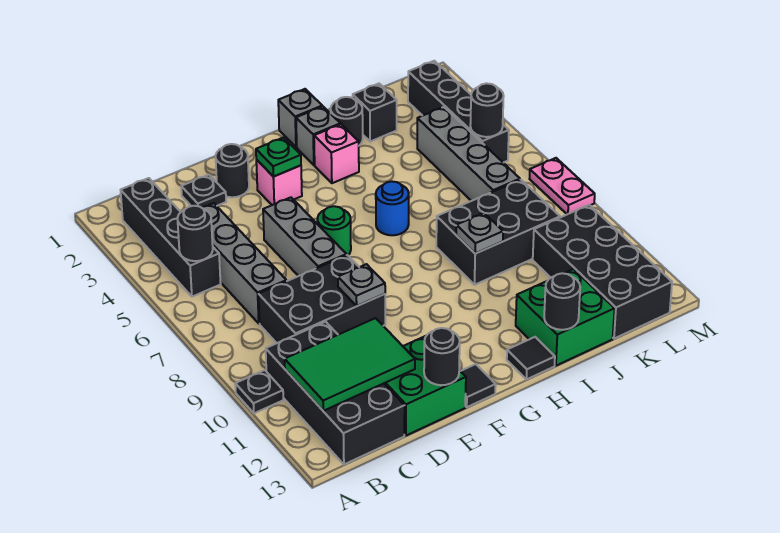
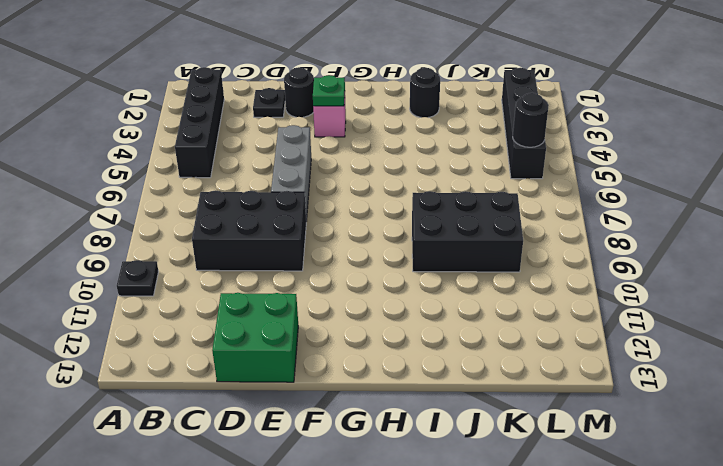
none -> black brick B10:C13 level 1
none -> grey brick C4:C7 level 1
none -> green round brick F6 level 1
none -> black tile F13 level 1

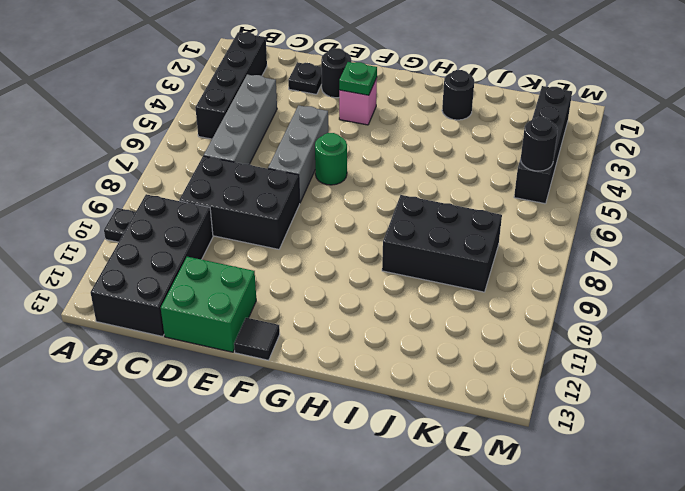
none -> grey brick H1 level 1
none -> grey brick H2 level 1
none -> pink brick H3 level 1
none -> blue round brick H6 level 1

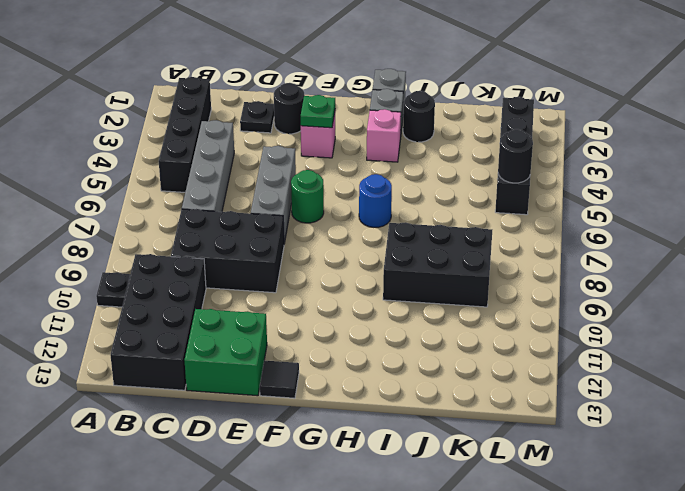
none -> black tile H13 level 1
none -> green brick I12:J13 level 1
none -> black brick J2 level 1
none -> grey brick K4:K7 level 1

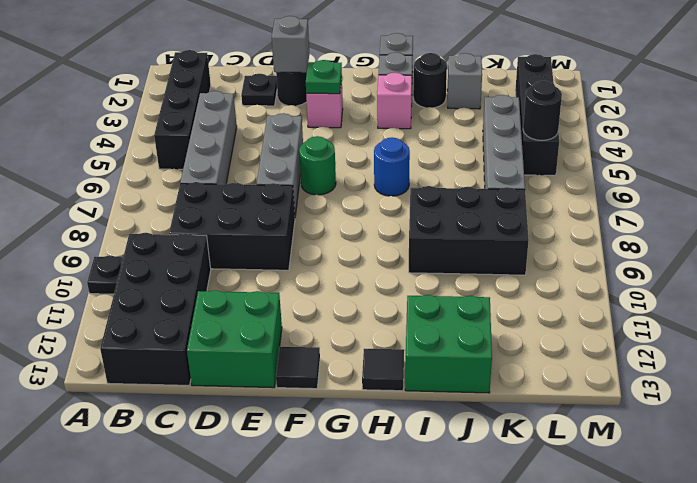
grey brick E2 level 2 -> none
grey brick J2 level 1 -> black brick J2 level 1
none -> black brick K10:L13 level 1
none -> pink plate M7:M8 level 1
none -> black round brick B5 level 2
none -> green tile B11:D12 level 2

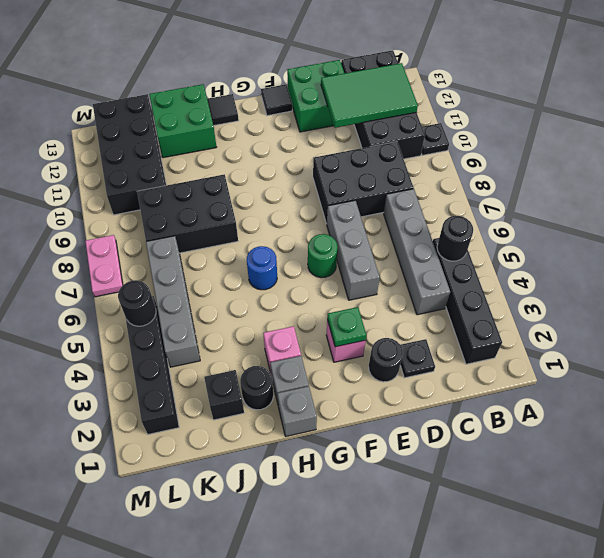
none -> grey plate E9 level 2
none -> black round brick E13 level 2
none -> grey plate I9 level 2
none -> black round brick I13 level 2

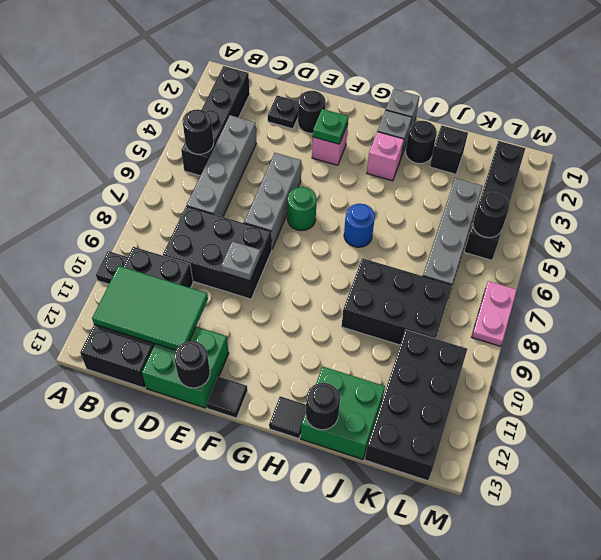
none -> grey plate I9 level 2

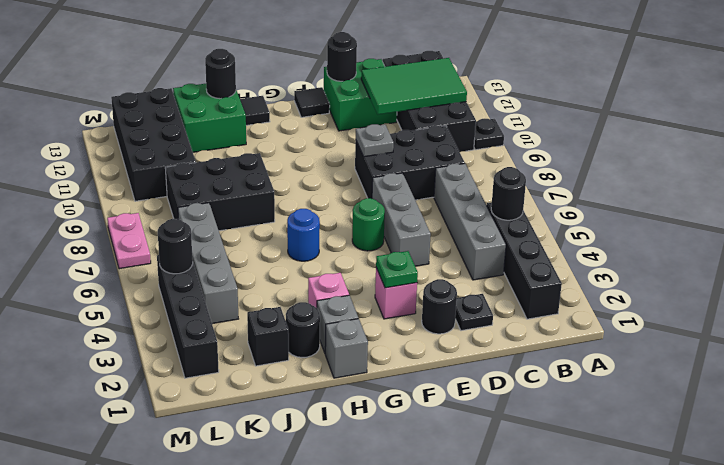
none -> grey plate I9 level 2

